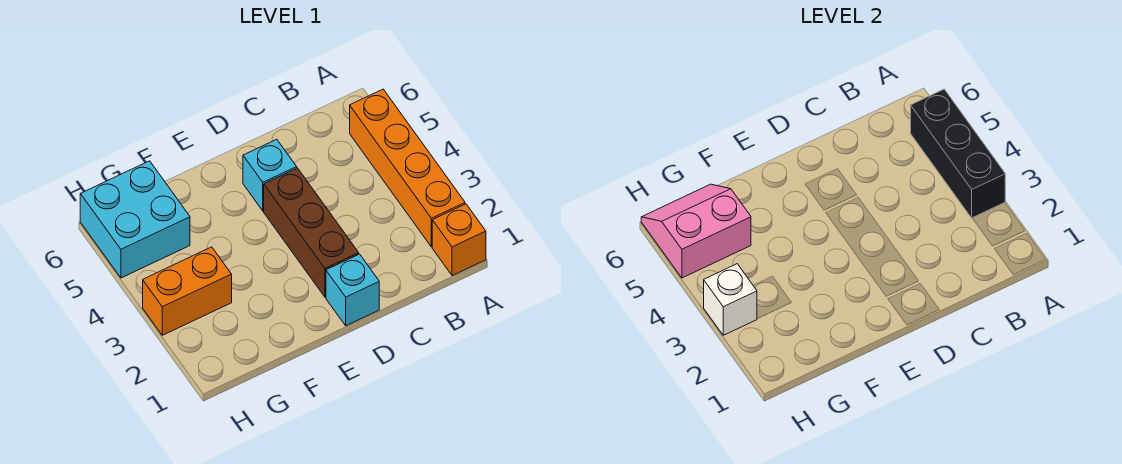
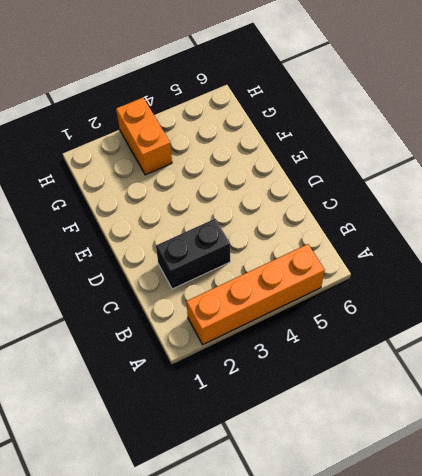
black brick C2:C3 level 1 -> none
none -> orange brick A1 level 1
none -> cyan brick D1 level 1

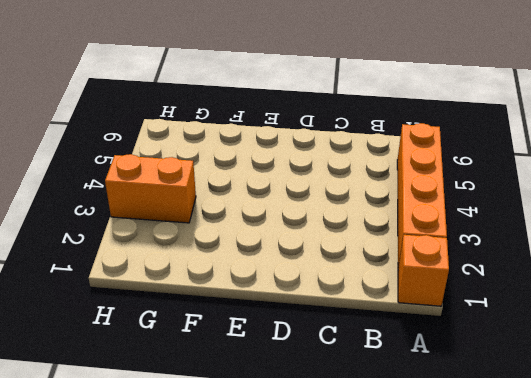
none -> cyan brick D1 level 1
none -> brown brick D2:D4 level 1

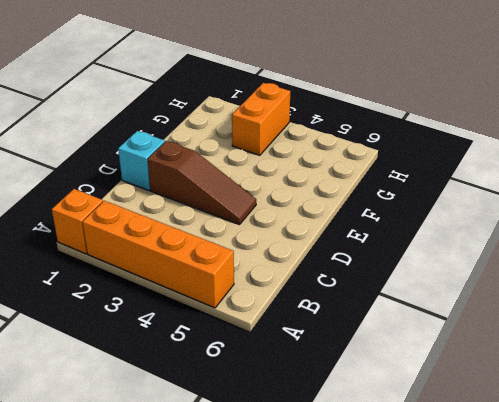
brown slope D2:D4 level 1 top 2 -> brown brick D2:D4 level 1
none -> cyan brick D5 level 1
none -> cyan brick G5:H6 level 1

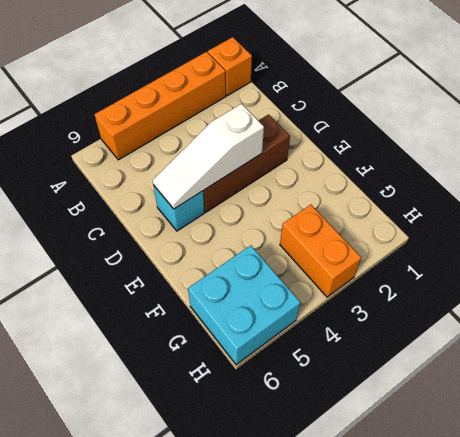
white slope D3:D5 level 2 top 3 -> none
none -> cyan brick D1 level 1
none -> black brick A3:A5 level 2

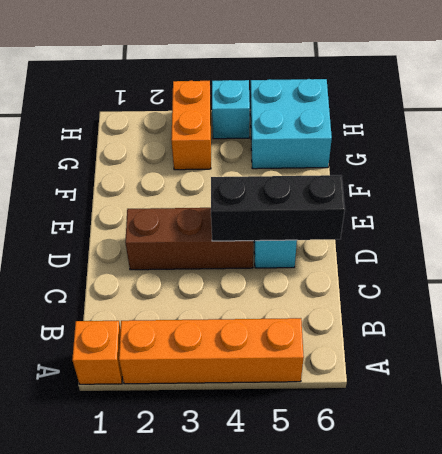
black brick D4:D6 level 2 -> black brick A3:A5 level 2
cyan brick H4 level 1 -> cyan brick D1 level 1
none -> pink slope G5:H6 level 2 top 5
none -> white brick H3 level 2

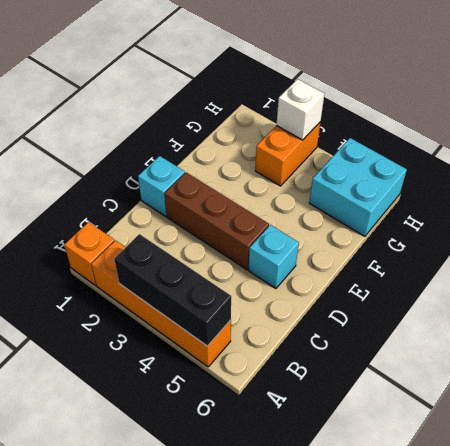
none -> pink slope G5:H6 level 2 top 5

